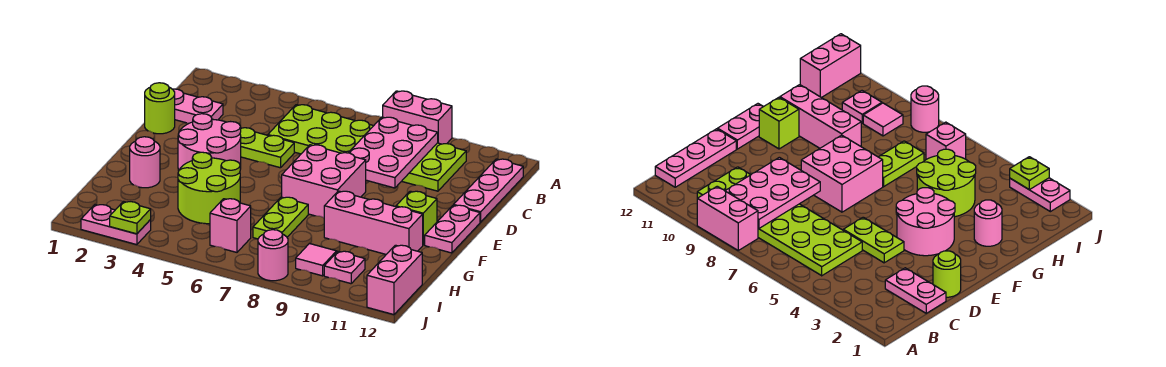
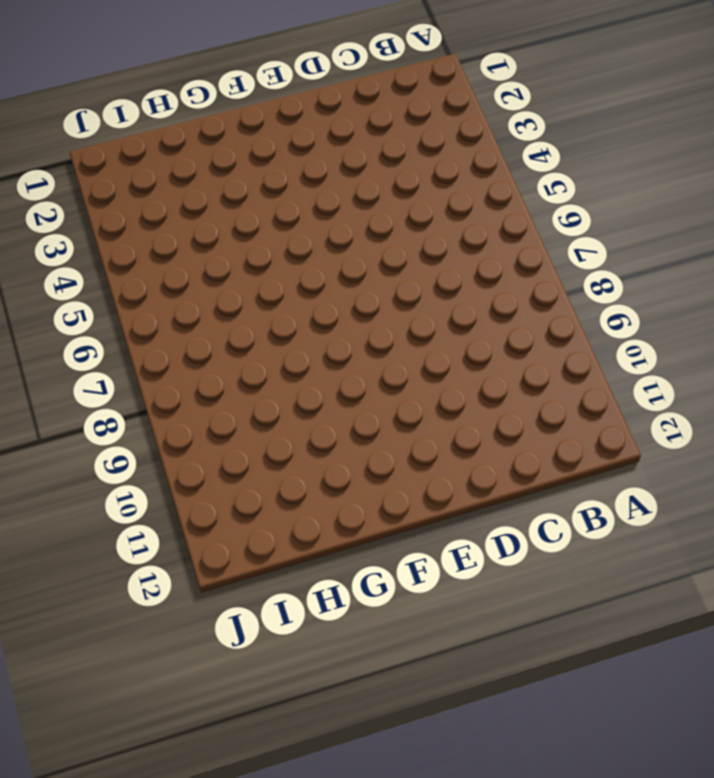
none -> pink brick A8:A9 level 1
none -> lime plate B5:C10 level 1
none -> pink plate B12:D12 level 1

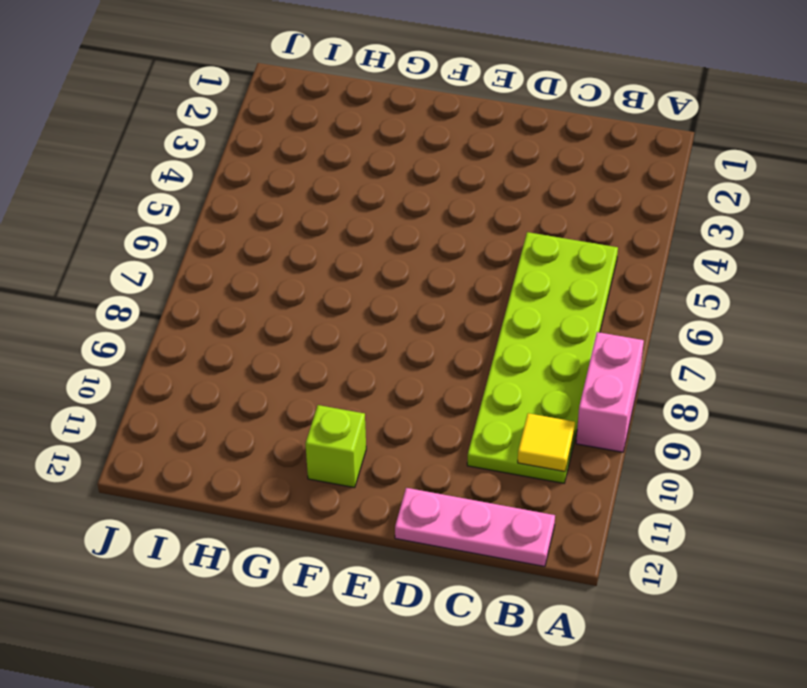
yellow tile B10 level 2 -> none
none -> pink plate C1:C2 level 1
none -> lime round brick D1 level 1
none -> lime plate D4:D5 level 1

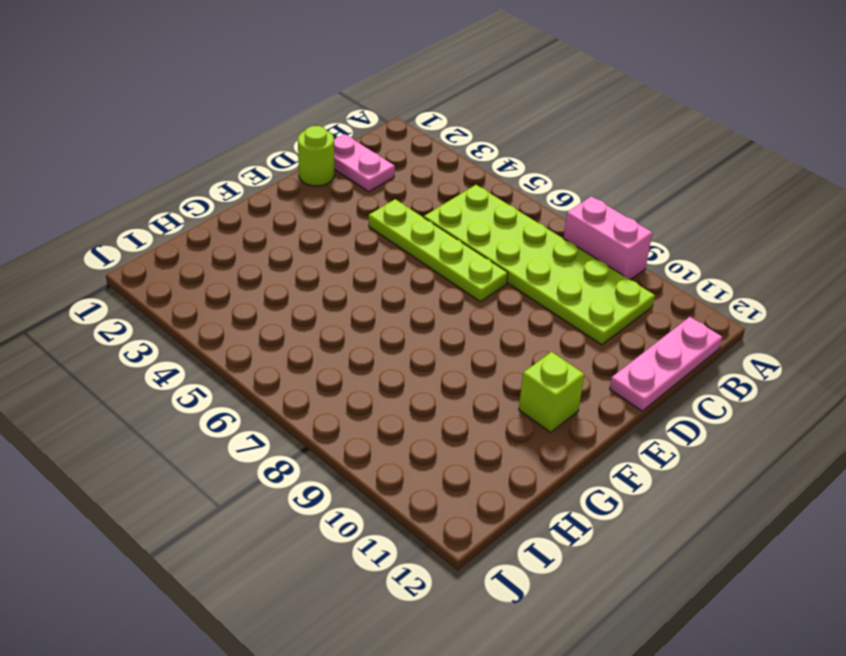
lime plate D4:D7 level 1 -> lime plate D4:D5 level 1
none -> pink round brick E3:F4 level 1
none -> pink brick E7:F8 level 1
none -> pink plate E12:F12 level 1

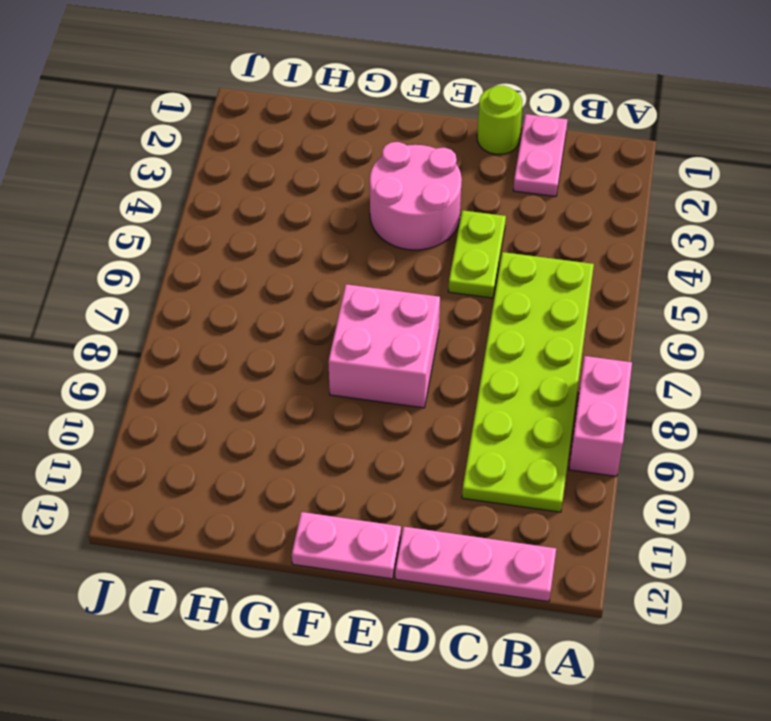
none -> lime brick F11 level 1
none -> pink round brick G2 level 1
none -> lime round brick G4:H5 level 1

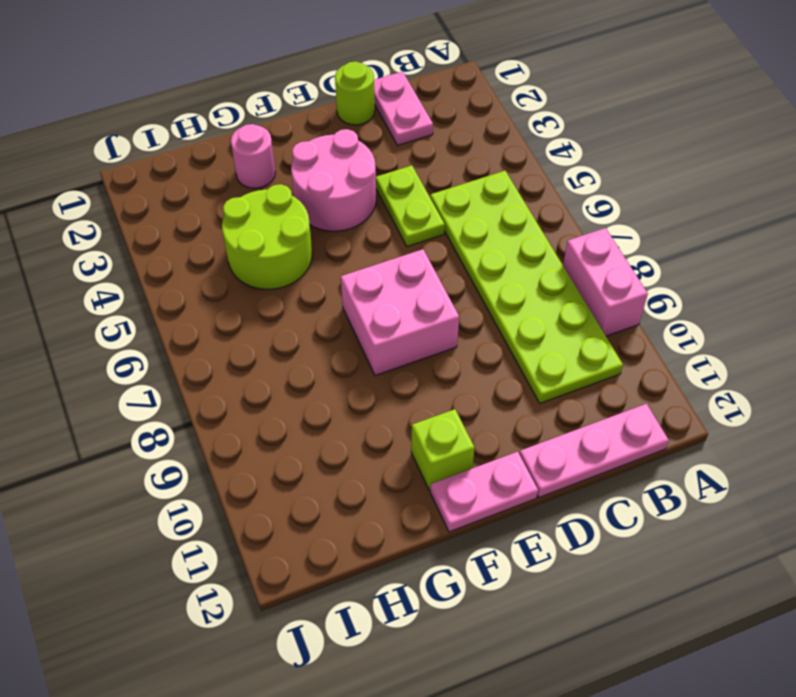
none -> lime plate G7:H7 level 1
none -> pink brick G9:G11 level 1
none -> pink brick I6 level 1

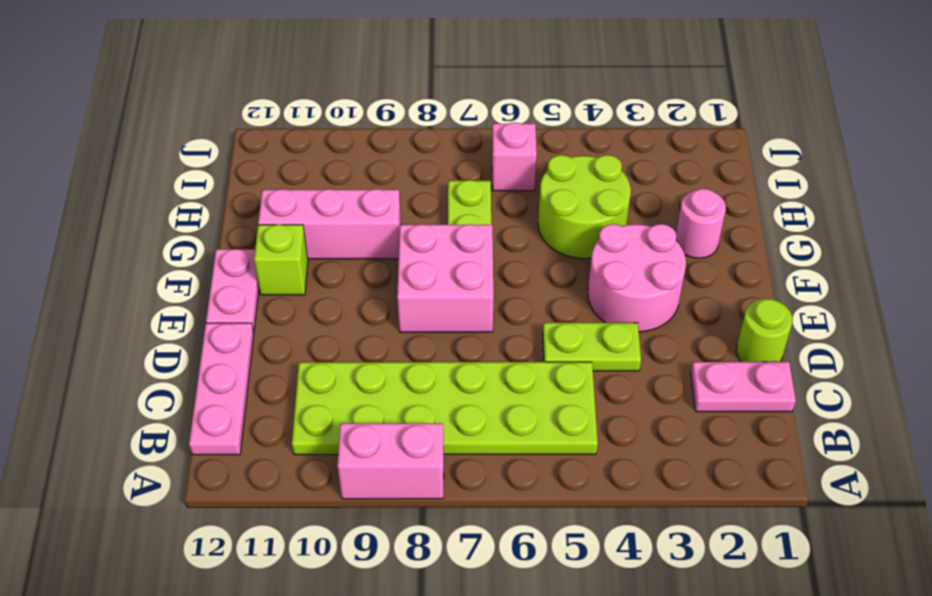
none -> pink tile I9 level 1
none -> pink plate I10 level 1
none -> pink brick I12:J12 level 1

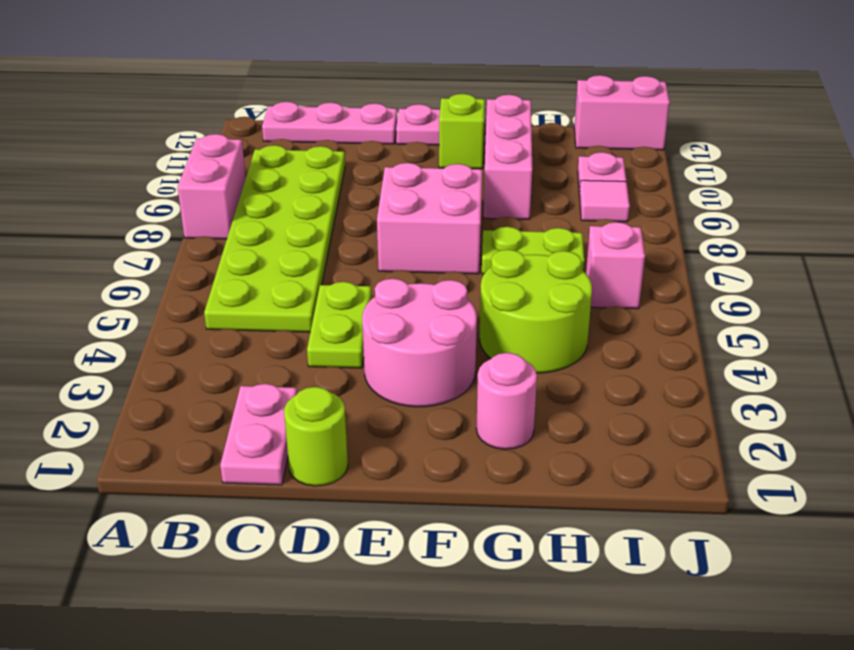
none -> pink plate J2:J3 level 1
none -> pink round brick J8 level 1
none -> pink plate B8:D9 level 2

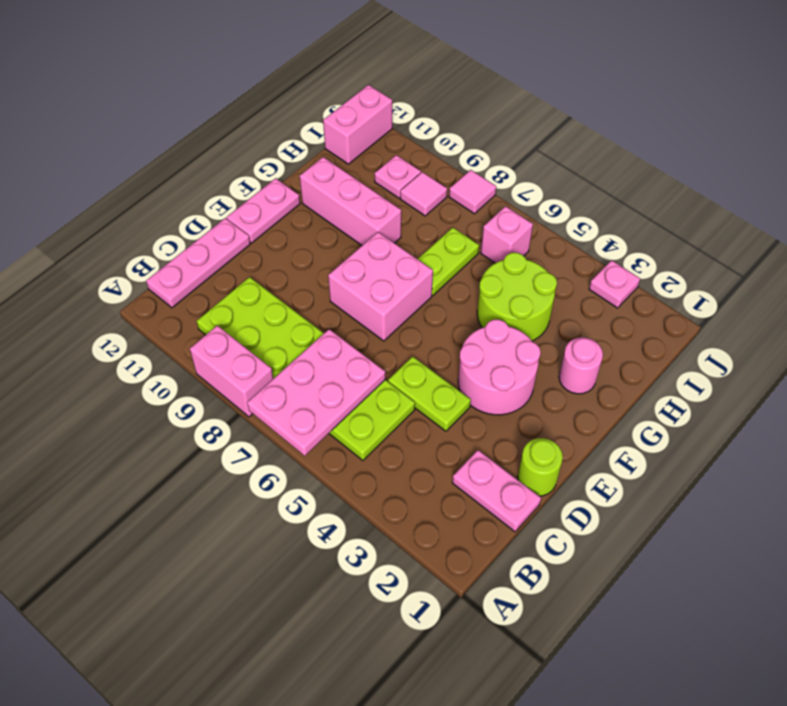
pink plate A6:C7 level 2 -> pink plate B8:D9 level 2
pink plate J3 level 1 -> pink plate J2:J3 level 1
pink tile J8 level 1 -> pink round brick J8 level 1
none -> lime brick F11 level 1
none -> lime plate J3 level 2

